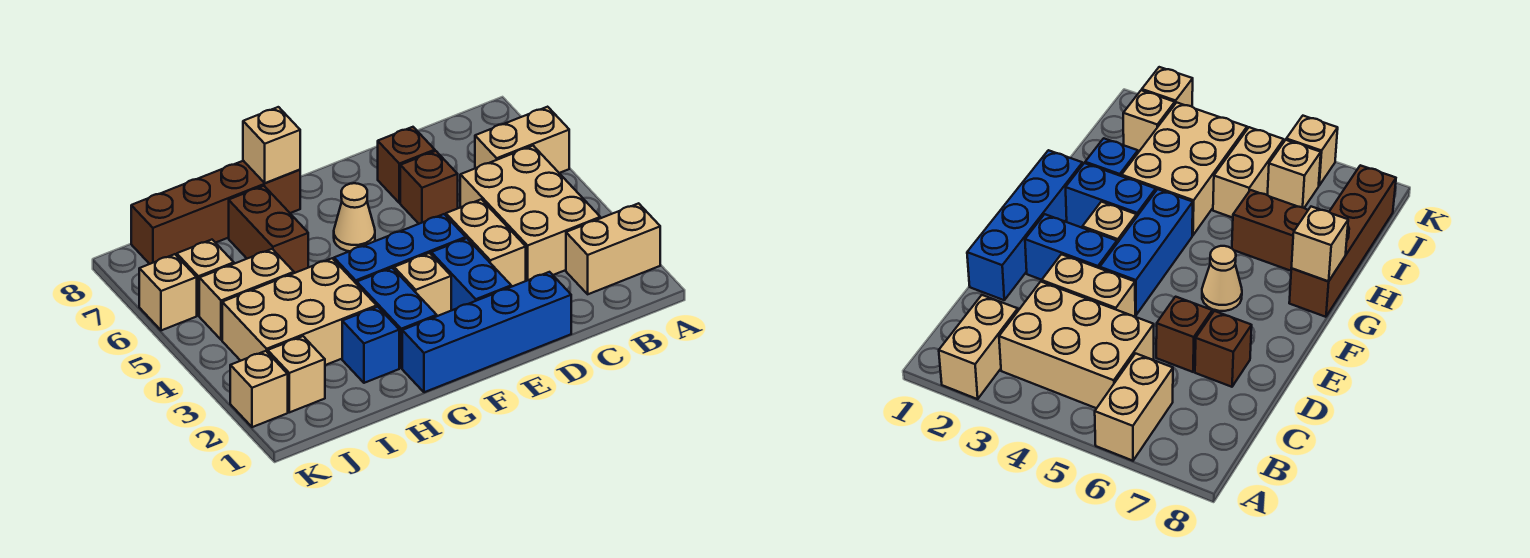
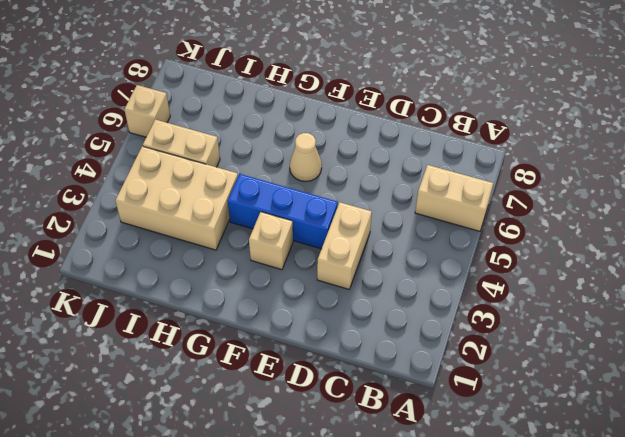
none -> tan brick A2:B2 level 1
none -> tan brick B3:C5 level 1
none -> blue brick D1:G1 level 1

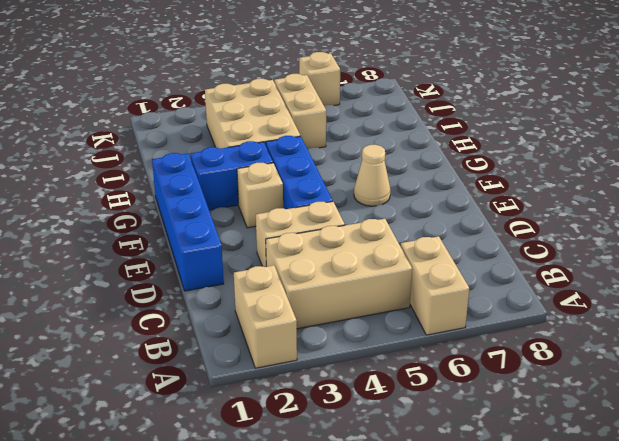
none -> brown brick D6 level 1
none -> brown brick D7 level 1
none -> blue brick E2:E3 level 1

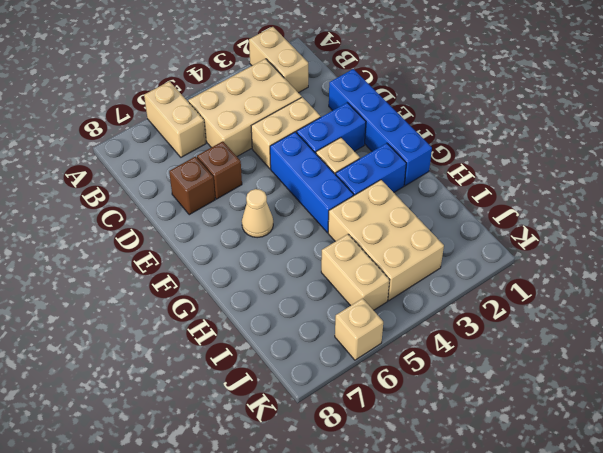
none -> brown brick G8:J8 level 1
none -> blue brick H2 level 1
none -> brown brick H6:H7 level 1

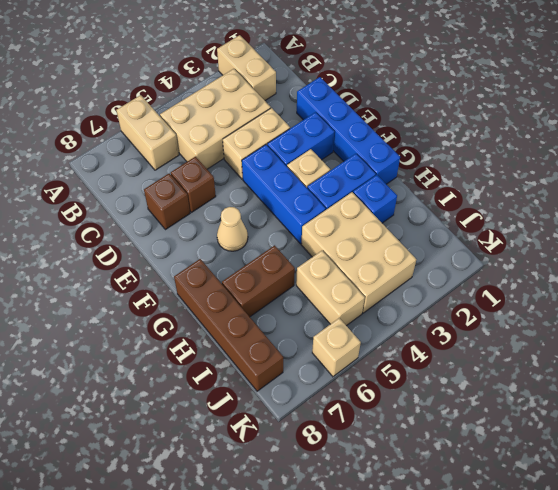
none -> tan brick J2 level 1
none -> tan brick J6 level 1
none -> tan brick K2 level 1

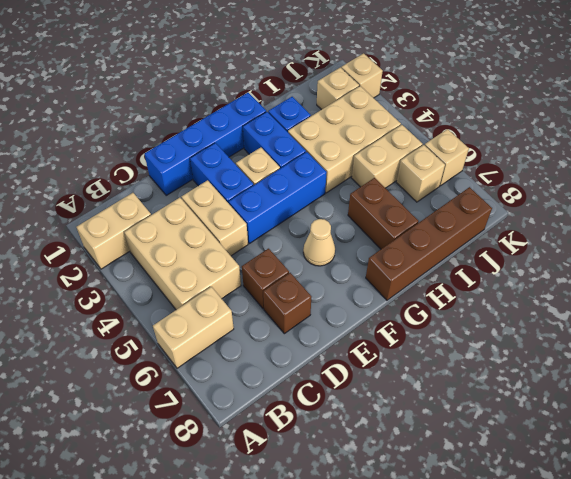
none -> tan brick G8 level 2

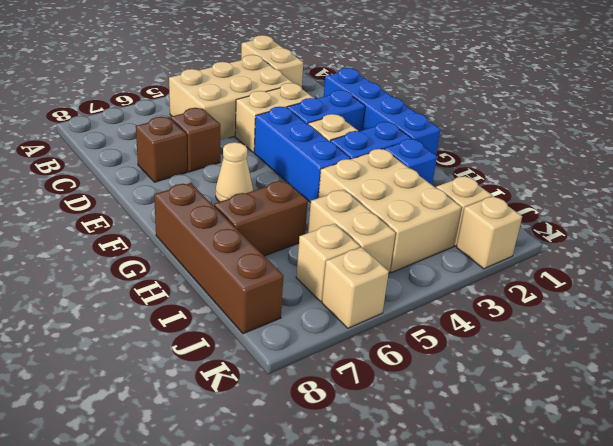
none -> tan brick A6:B6 level 1
none -> tan brick G8 level 2

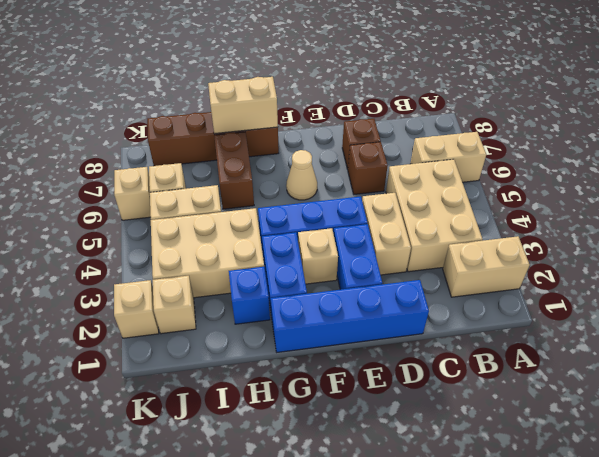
tan brick G8:H8 level 2 -> tan brick G8 level 2

